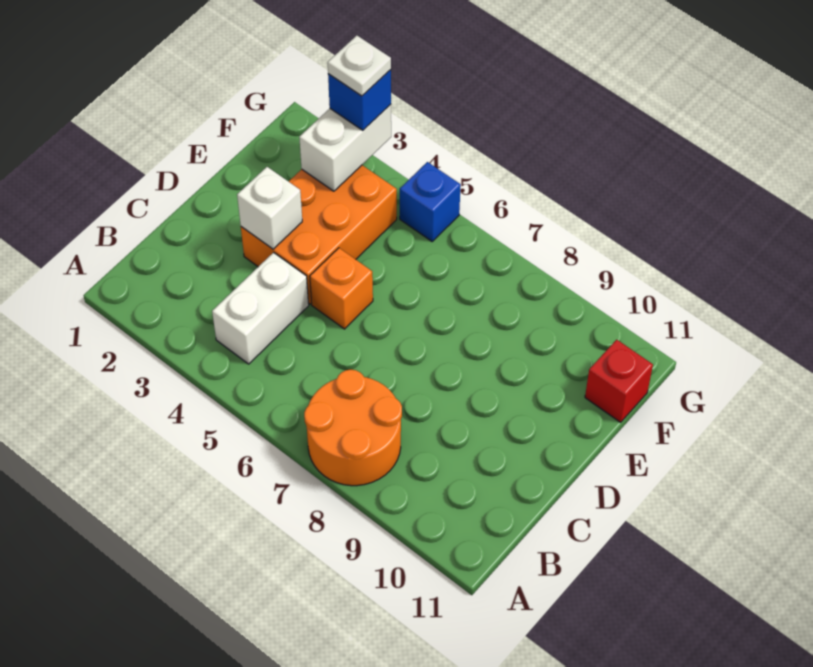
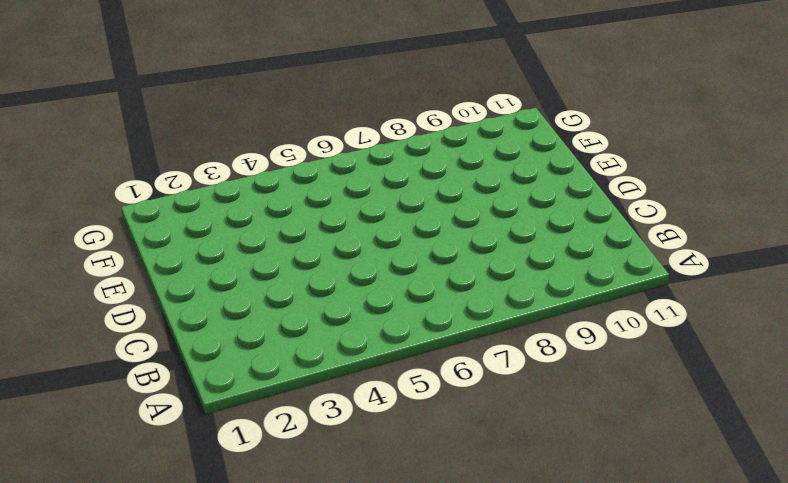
none -> orange round brick A7:B8 level 1
none -> white brick B4:C4 level 1

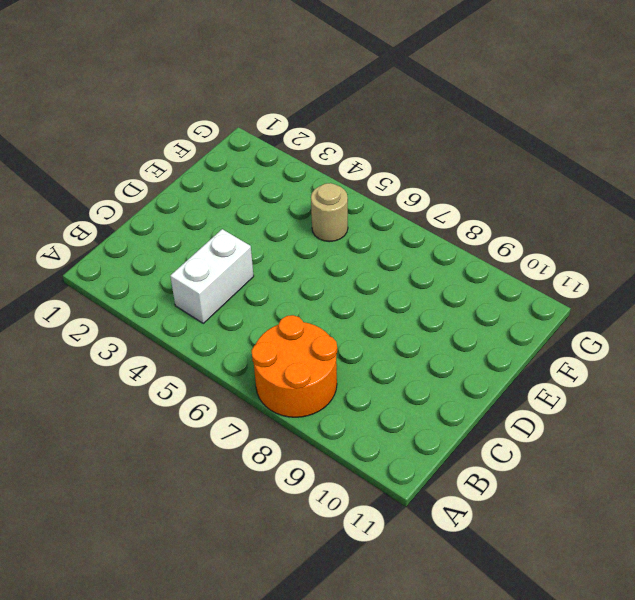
tan round brick F5 level 1 -> none
none -> orange brick D3:F4 level 1
none -> orange brick D5 level 1

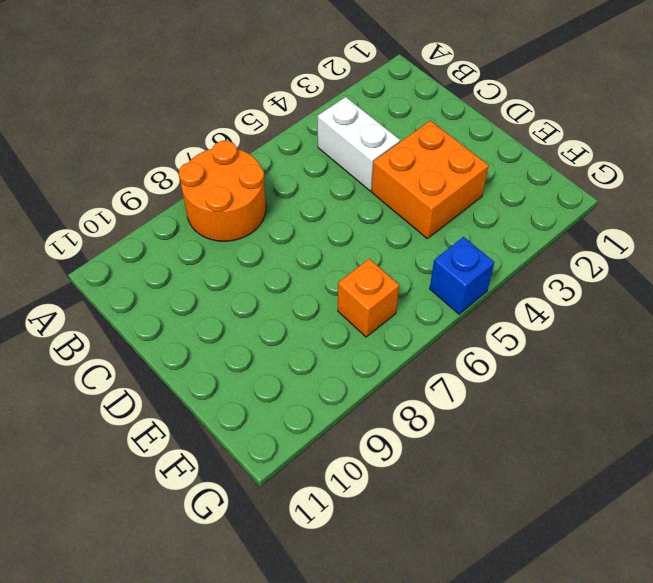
orange brick D3:E4 level 1 -> orange brick D3:F4 level 1
orange brick F7 level 1 -> orange brick D5 level 1
none -> red brick F11 level 1
none -> white brick D3 level 2

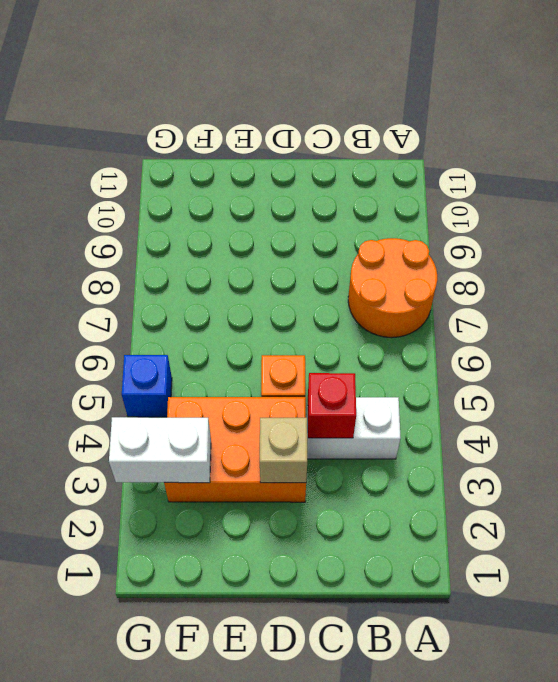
red brick C4 level 2 -> red brick F11 level 1
tan brick D3 level 2 -> white brick D3 level 2
none -> blue brick G3 level 3
none -> white plate G3 level 4

